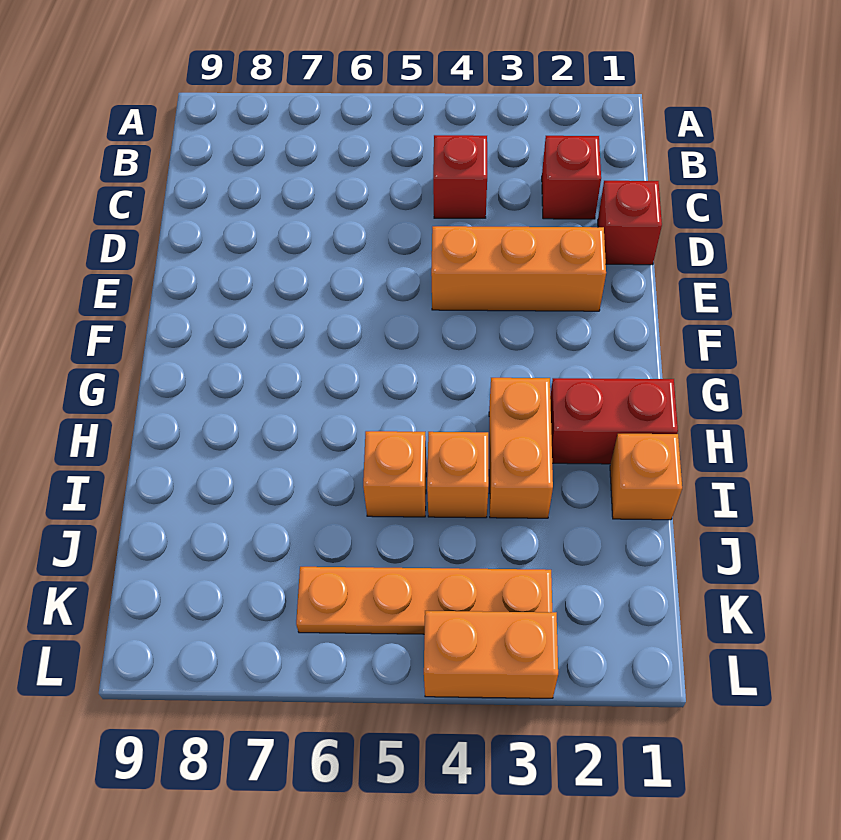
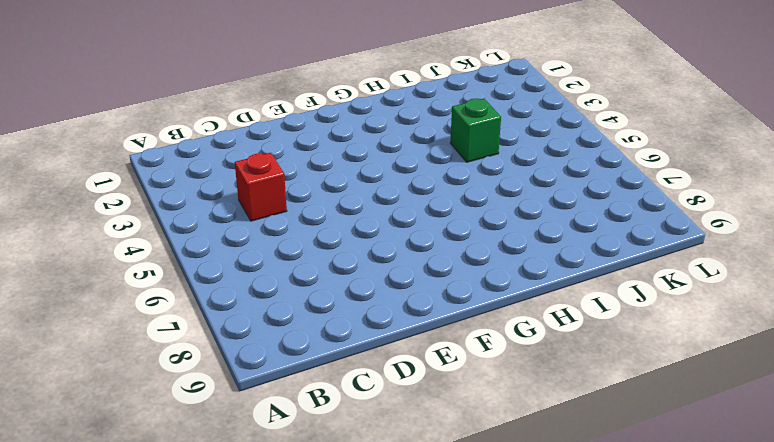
green brick I4 level 1 -> orange brick I4 level 1
none -> red brick C2 level 1
none -> red brick D1 level 1

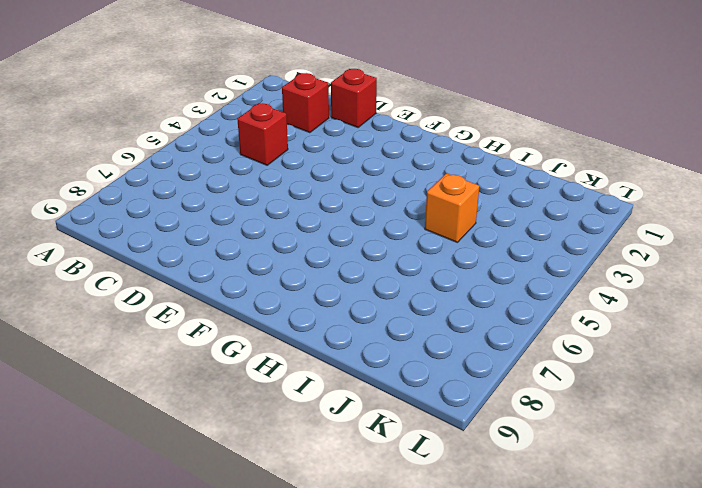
none -> orange brick E2:E4 level 1
none -> red brick H1:H2 level 1

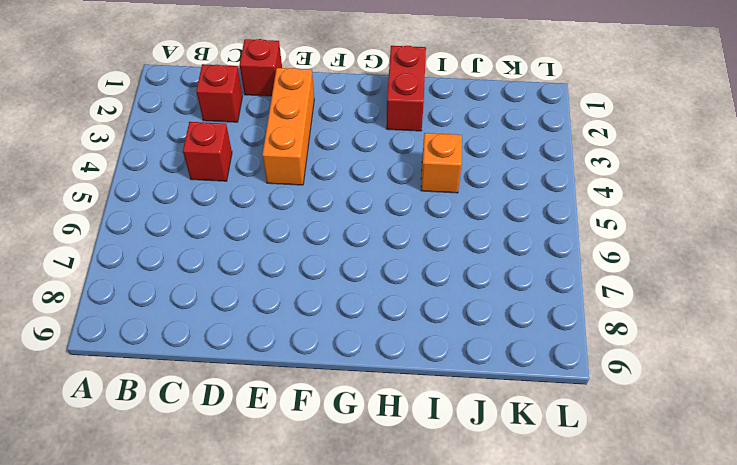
none -> orange brick H3:I3 level 1
none -> orange brick I1 level 1

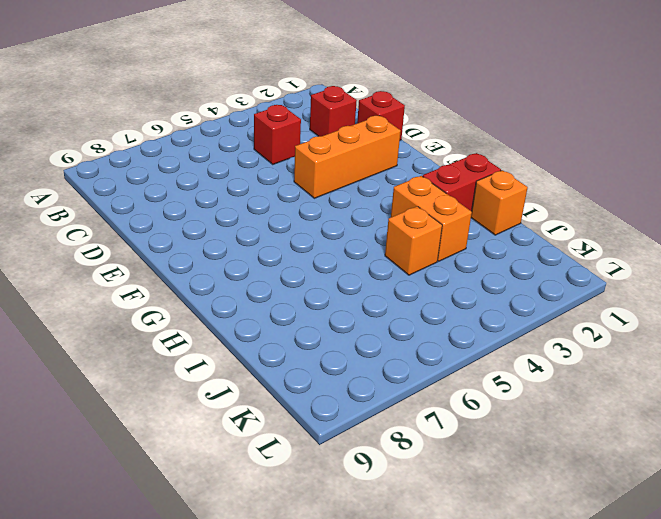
none -> orange brick I5 level 1
none -> orange plate K3:K6 level 1

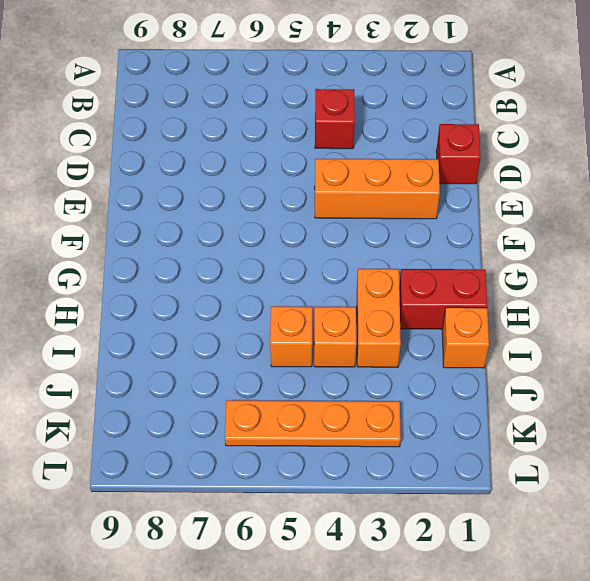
none -> red brick C2 level 1
none -> orange brick L3:L4 level 1

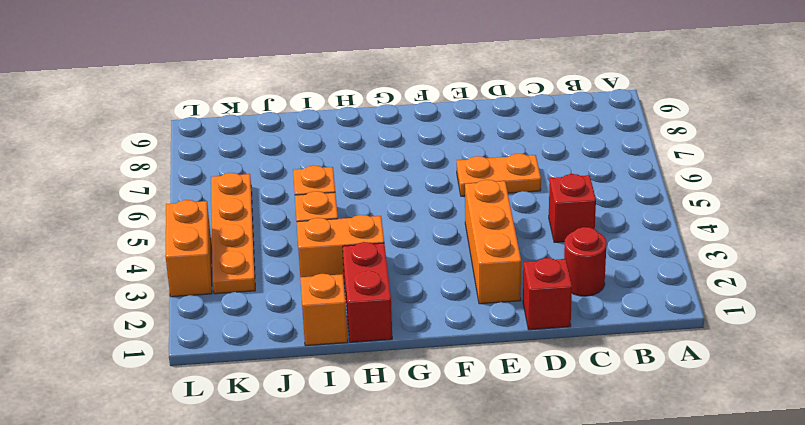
red round brick C2 level 1 -> red brick C2 level 1
orange plate D6:E6 level 1 -> none

